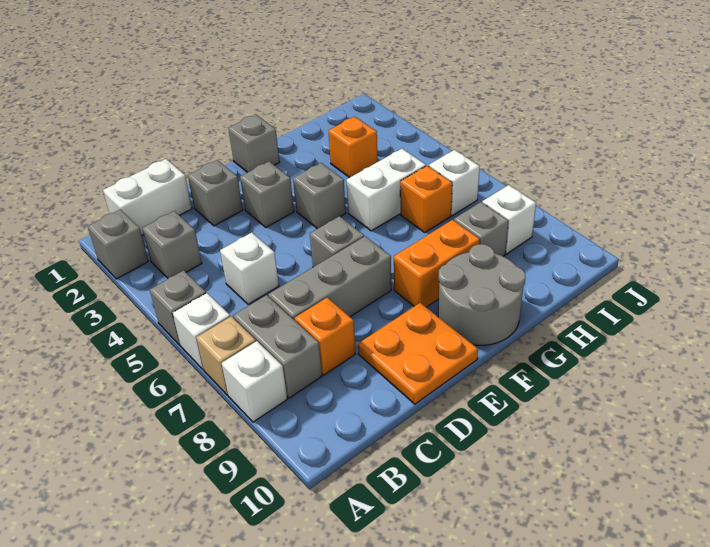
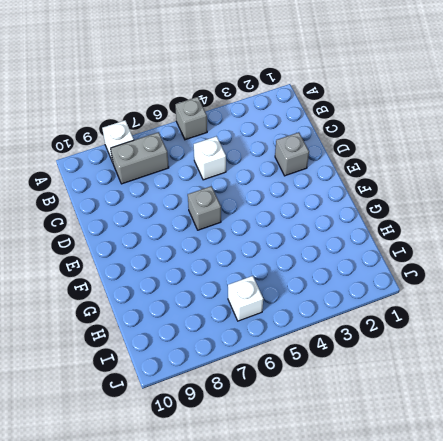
none -> grey brick A2 level 1
none -> white brick A6 level 1
none -> tan brick A7 level 1

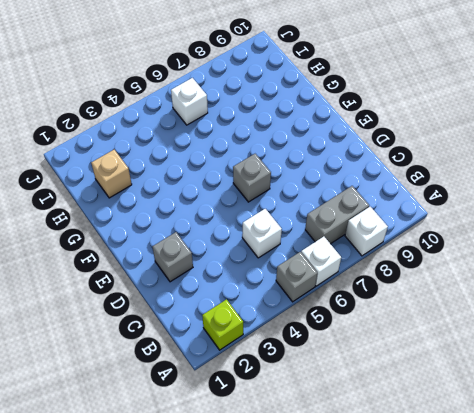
lime brick A2 level 1 -> grey brick A2 level 1
tan brick H2 level 1 -> tan brick A7 level 1
none -> white brick B1:C1 level 1
none -> grey brick B3 level 1
none -> grey brick C7:E7 level 1

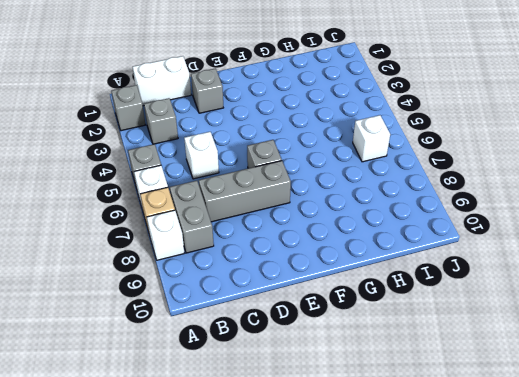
none -> orange brick C8 level 1
none -> orange plate D9:E10 level 1
none -> grey brick E3 level 1

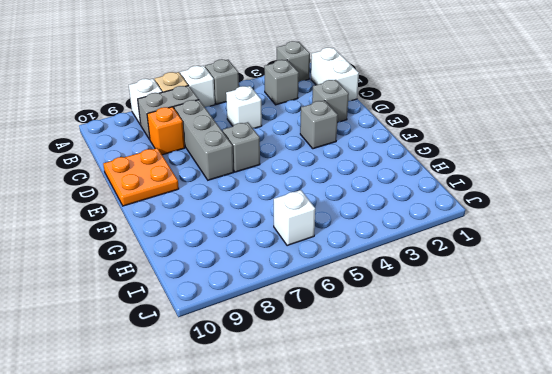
none -> grey brick F1 level 1
none -> grey brick F4 level 1
none -> orange brick F8:G8 level 1

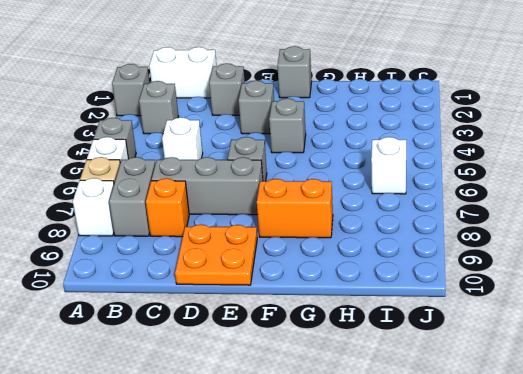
none -> grey round brick F9:G10 level 1
none -> white brick G5:H5 level 1
none -> orange brick H3 level 1

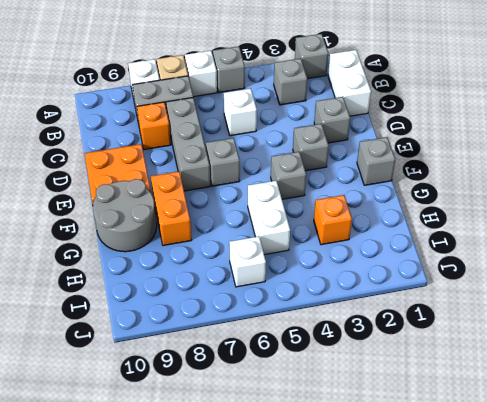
none -> orange brick H6 level 1
none -> grey brick H8 level 1
none -> white brick I8 level 1

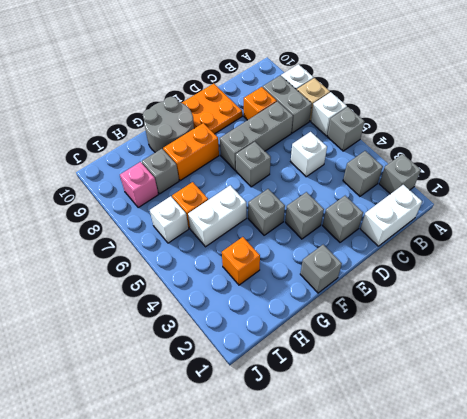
pink brick I8 level 1 -> white brick I8 level 1

